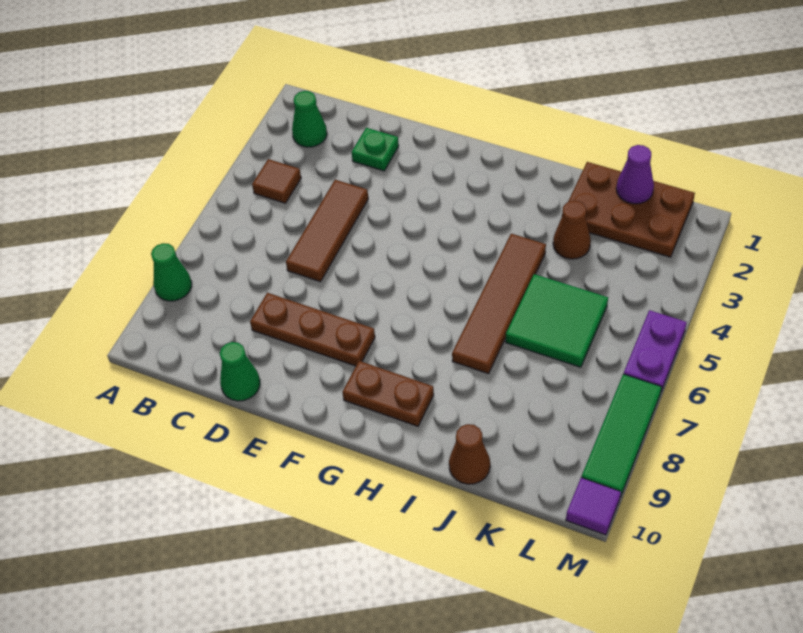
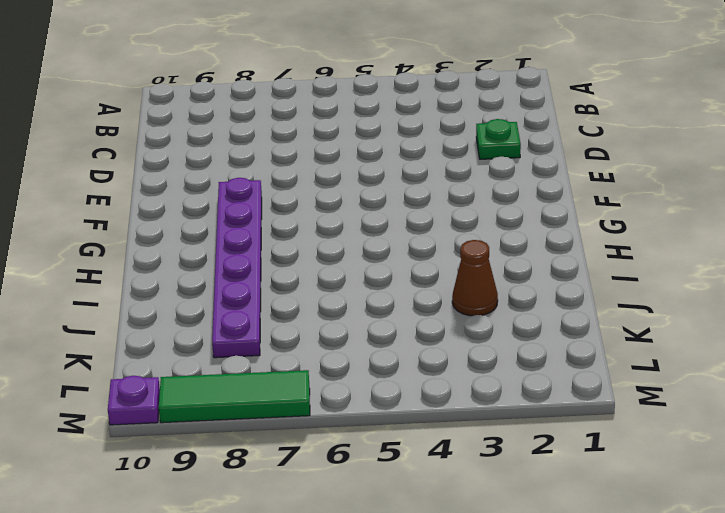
purple plate F8:K8 level 1 -> brown plate D8:F8 level 1
purple plate M10 level 1 -> purple tile M10 level 1
none -> green cone A8 level 1
none -> green cone B2 level 1
none -> brown tile B4 level 1

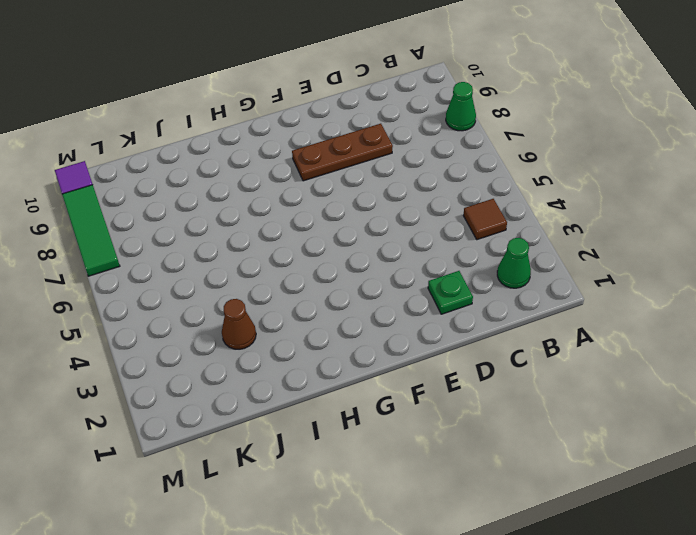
none -> brown tile D4:D6 level 1
none -> green cone D10 level 1
none -> brown plate G9:H9 level 1

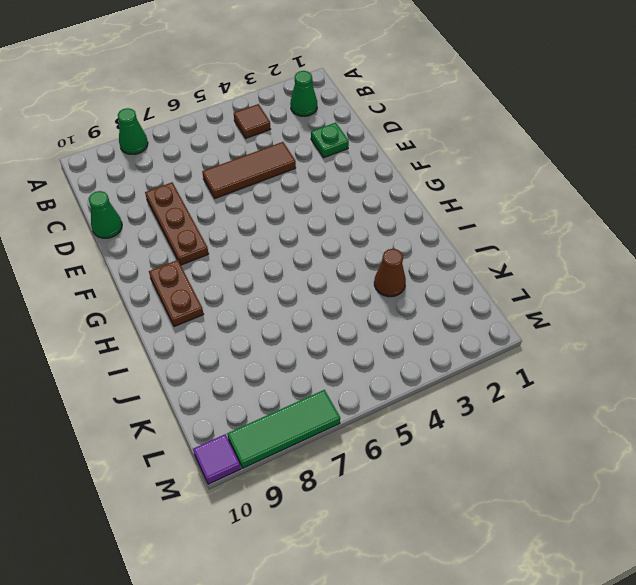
none -> brown tile I4:I7 level 1
none -> brown plate J1:L2 level 1
none -> green tile J5:K6 level 1

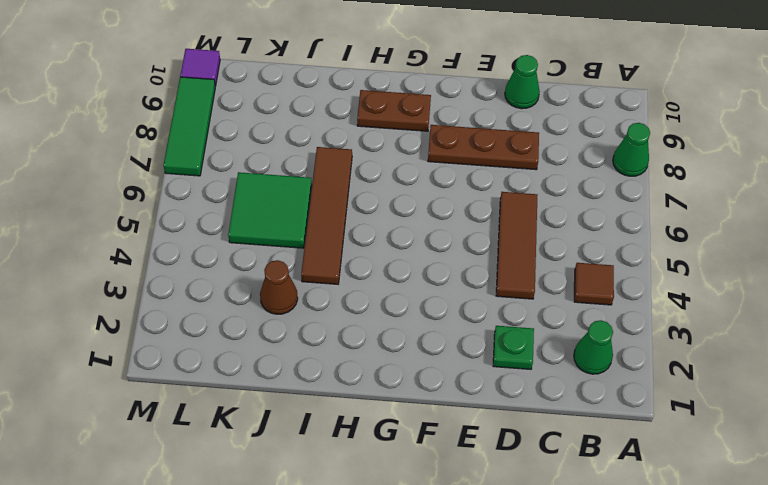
none -> brown plate J1:L2 level 1
none -> brown cone J10 level 1
none -> purple plate M5:M6 level 1

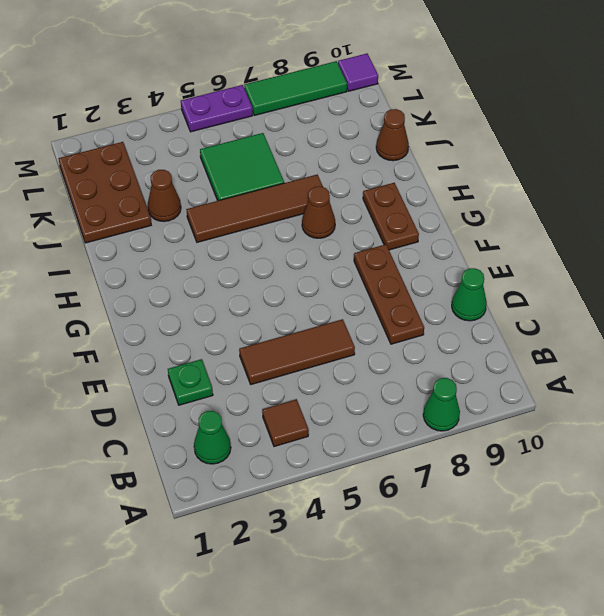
brown cone H7 level 1 -> none
none -> purple cone K1 level 2

